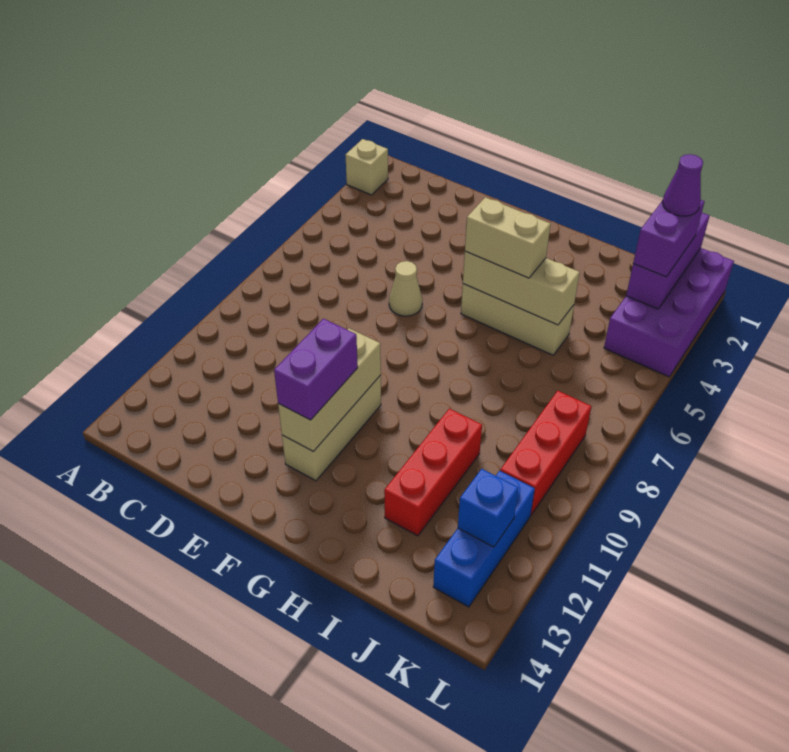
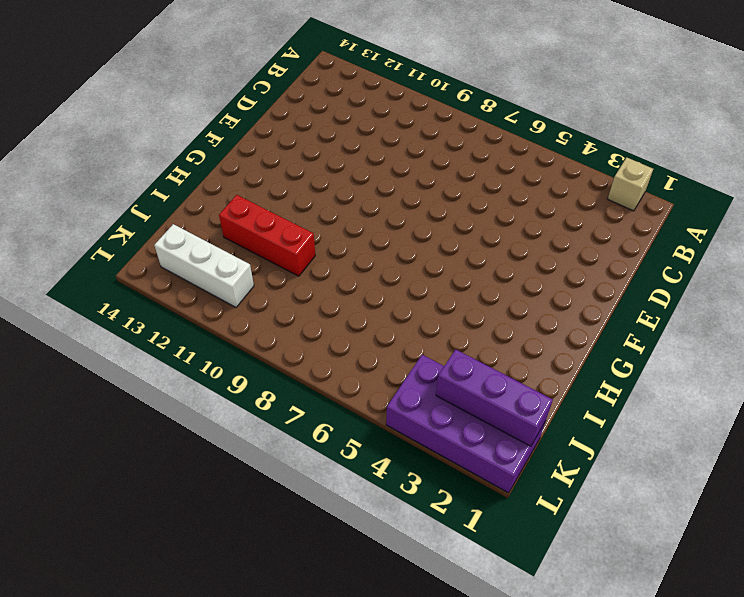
white brick K11:K13 level 1 -> blue brick K11:K13 level 1
none -> tan cone E6 level 1
none -> tan brick F10:F12 level 1
none -> tan brick G5:I5 level 1

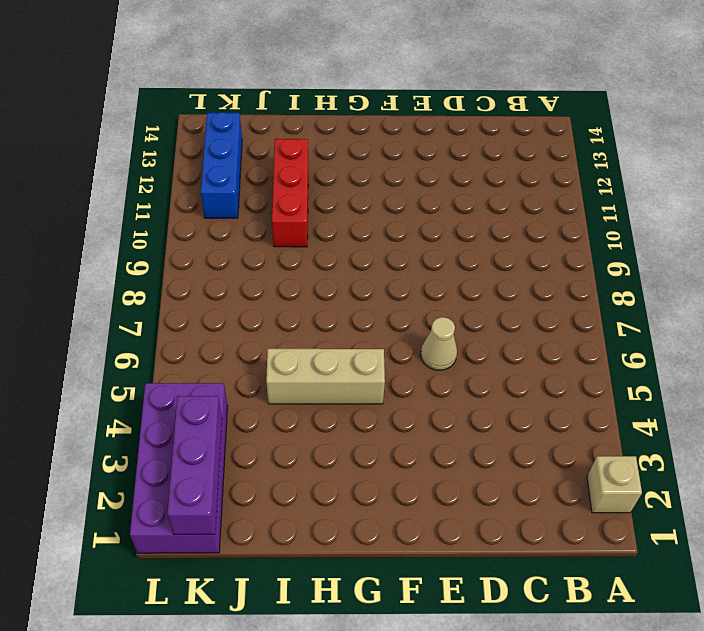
none -> tan brick F10:F12 level 1
none -> red brick K8:K10 level 1
none -> tan brick F10:F12 level 2

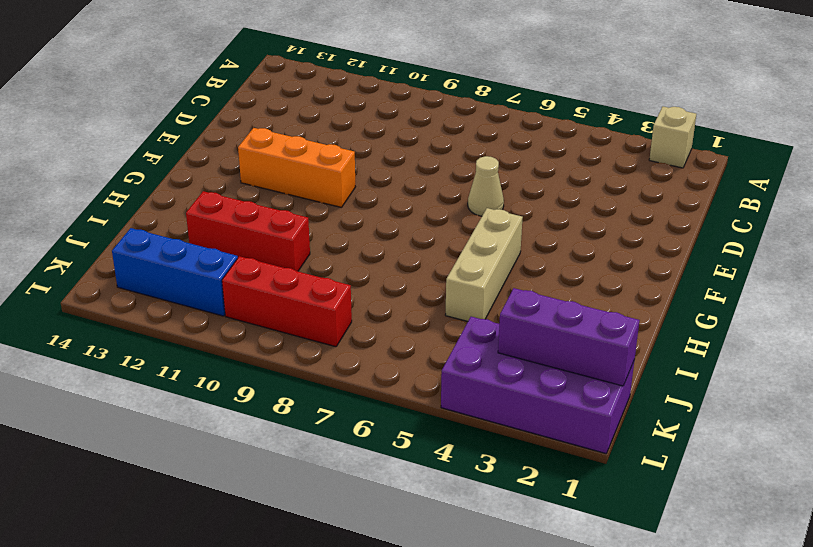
orange brick F10:F12 level 1 -> tan brick F10:F12 level 1
none -> tan brick F10:F12 level 2
none -> tan brick G5:I5 level 2
none -> blue brick K12 level 2

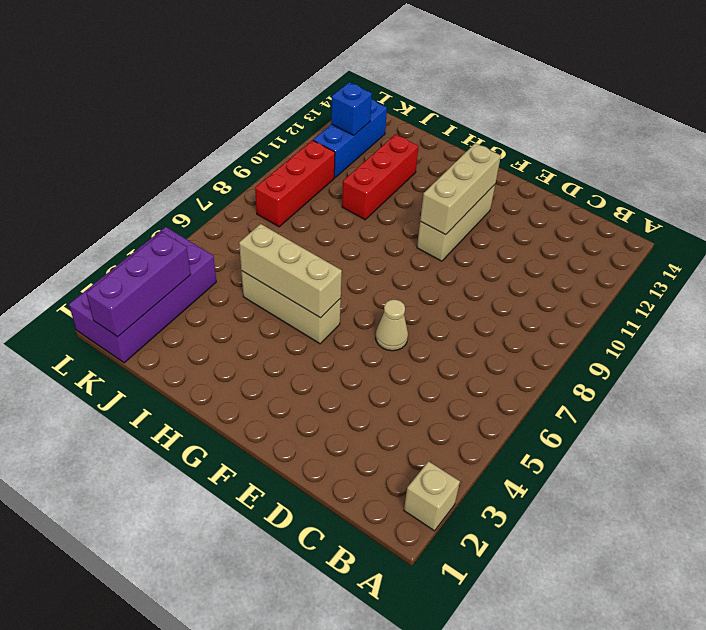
none -> purple brick F11:F12 level 3
none -> tan brick G5:H5 level 3
none -> purple brick K2:K3 level 3

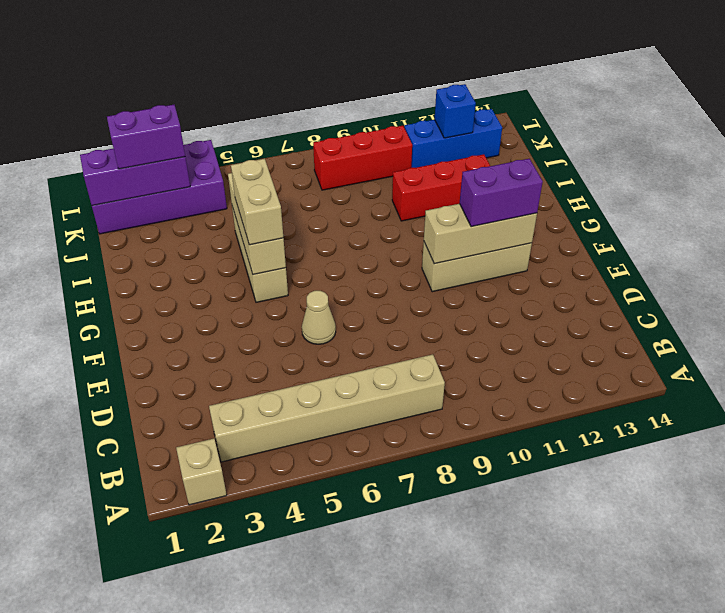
tan brick B3:B8 level 1 -> none
none -> purple cone K2 level 4

